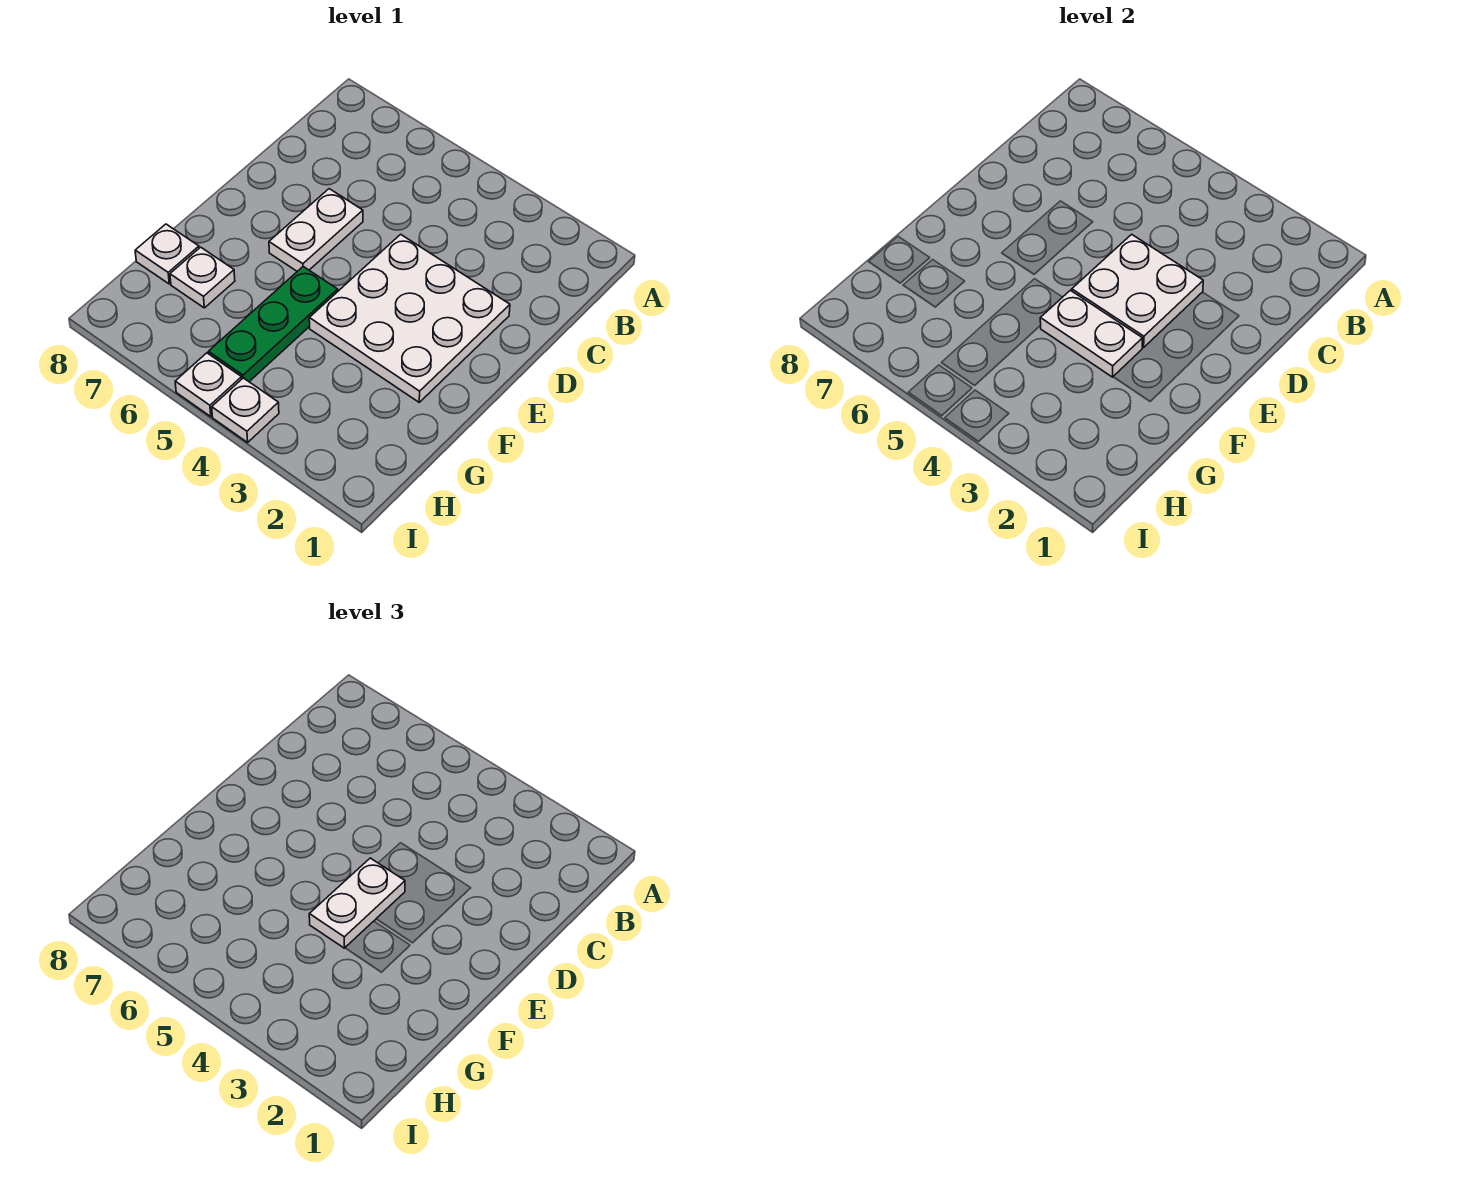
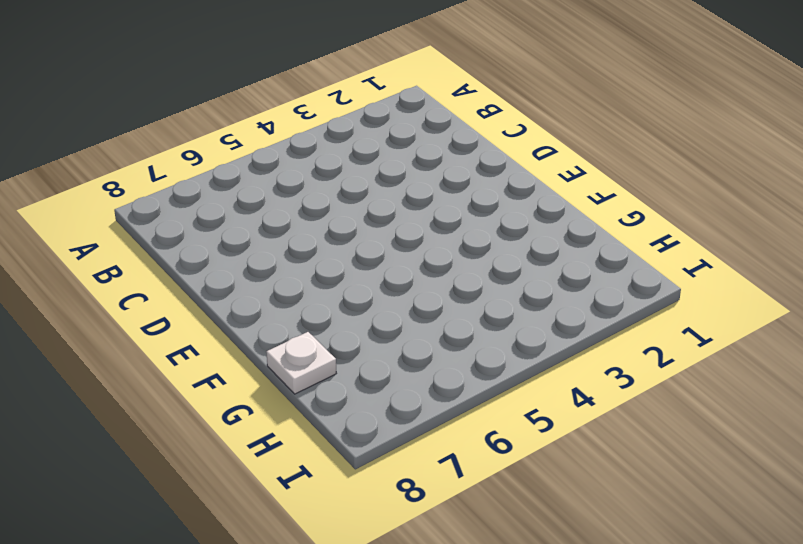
none -> white plate D2:F4 level 1
none -> white plate D6:E6 level 1

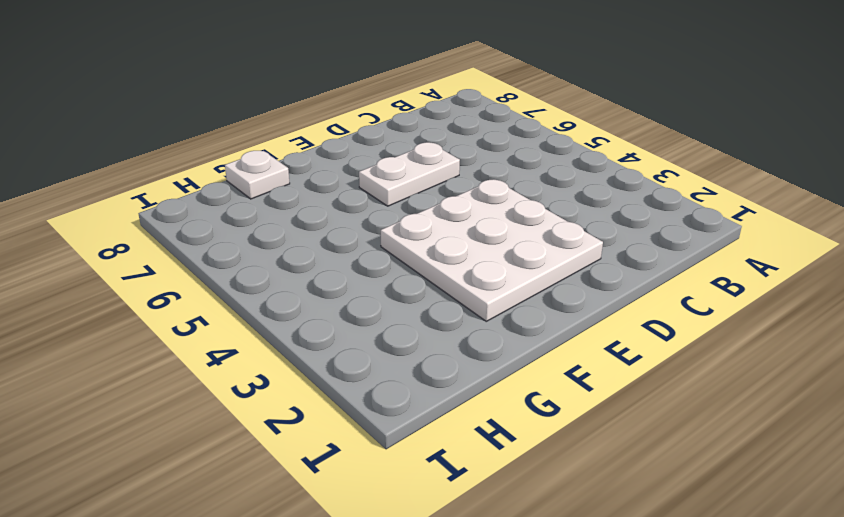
none -> green plate F5:H5 level 1
none -> white plate G7 level 1

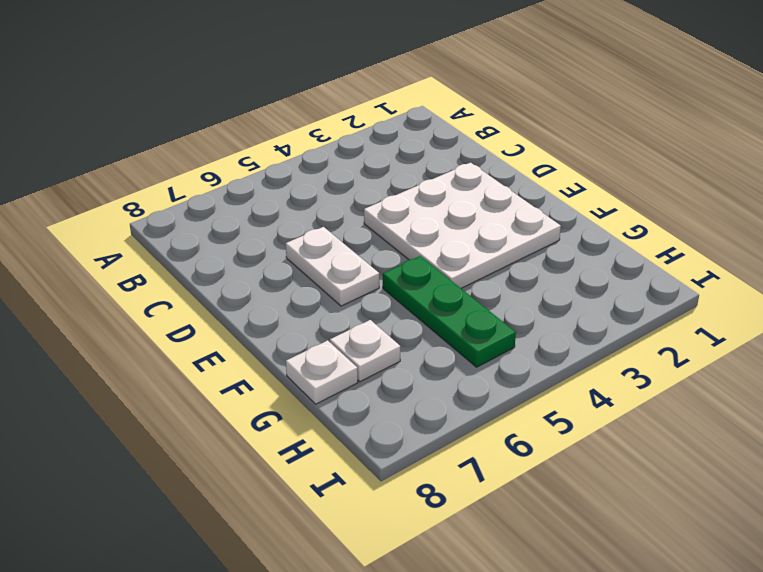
none -> white plate I4 level 1
none -> white plate I5 level 1

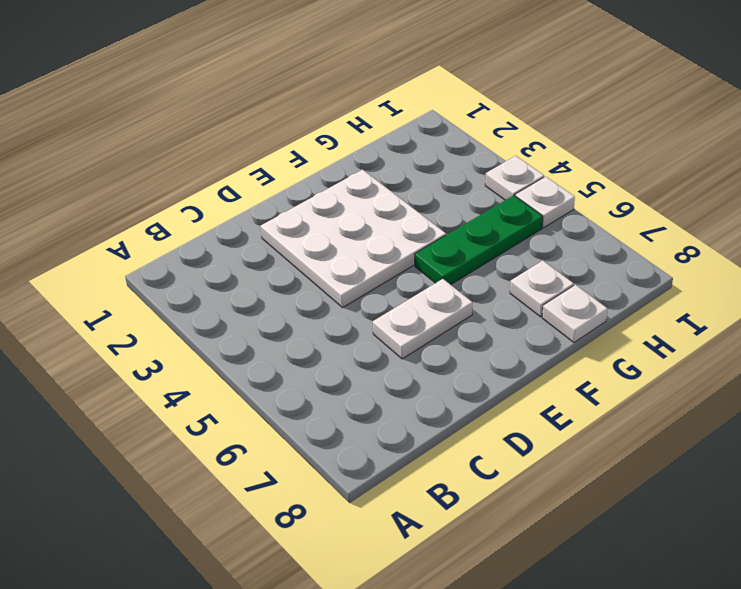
none -> white plate D3:E4 level 2
none -> white plate F3:F4 level 2

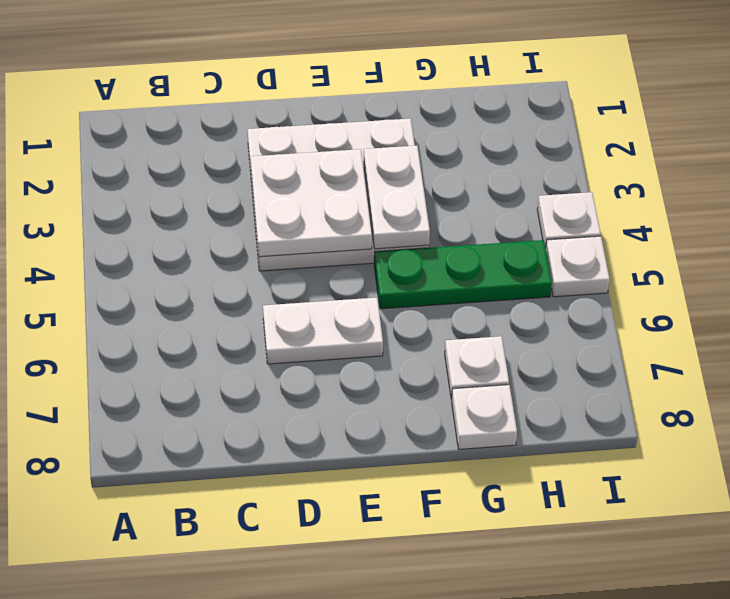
none -> white plate E4:F4 level 3

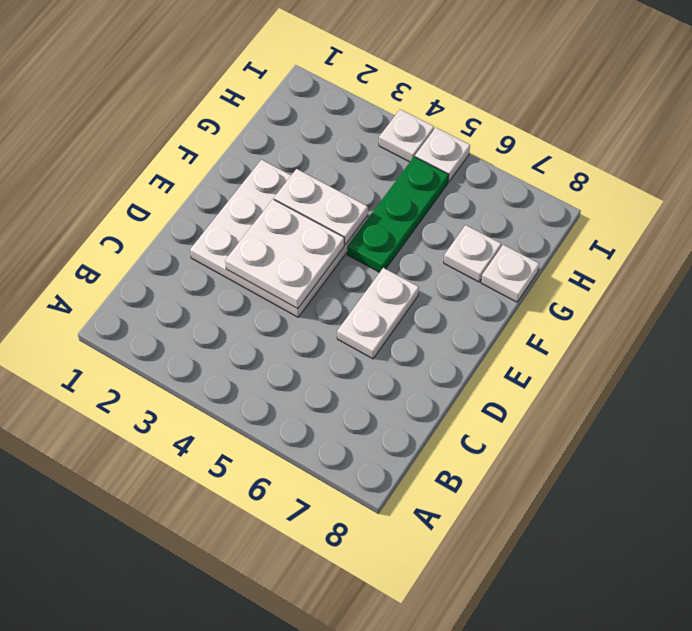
none -> white plate E4:F4 level 3

